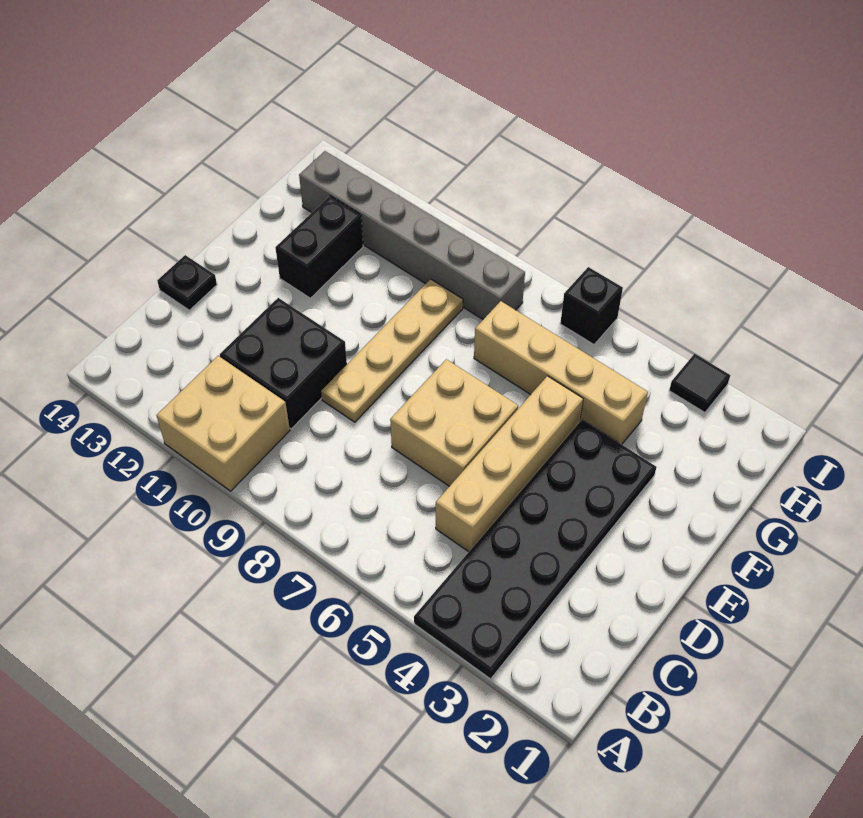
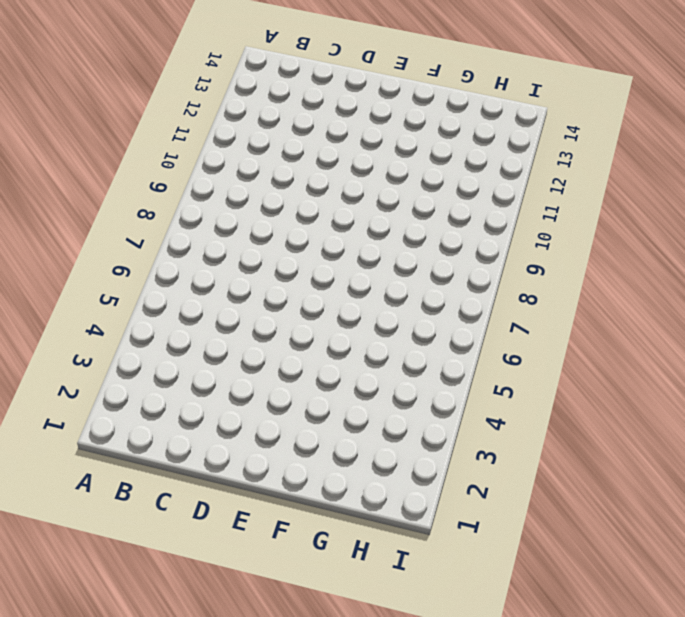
none -> black plate A3:F4 level 1
none -> tan brick A10:B11 level 1
none -> tan brick C5:F5 level 1

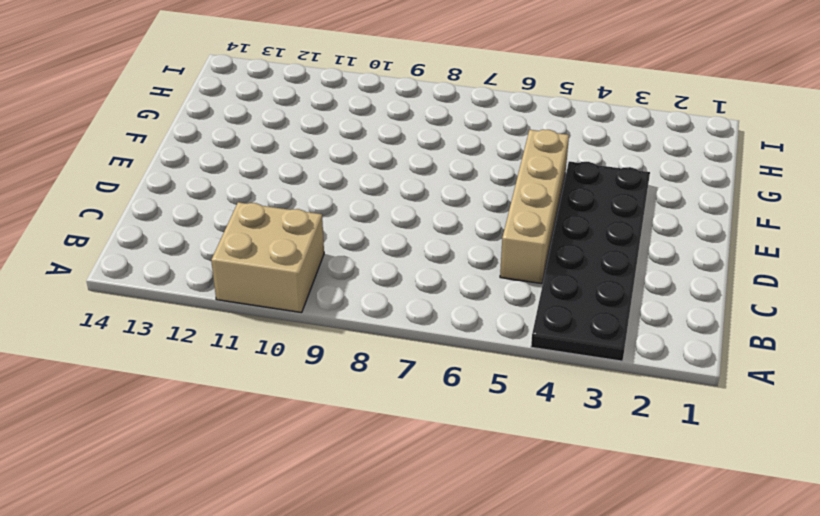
none -> black brick C10:D11 level 1
none -> tan brick D6:E7 level 1
none -> tan plate D9:G9 level 1

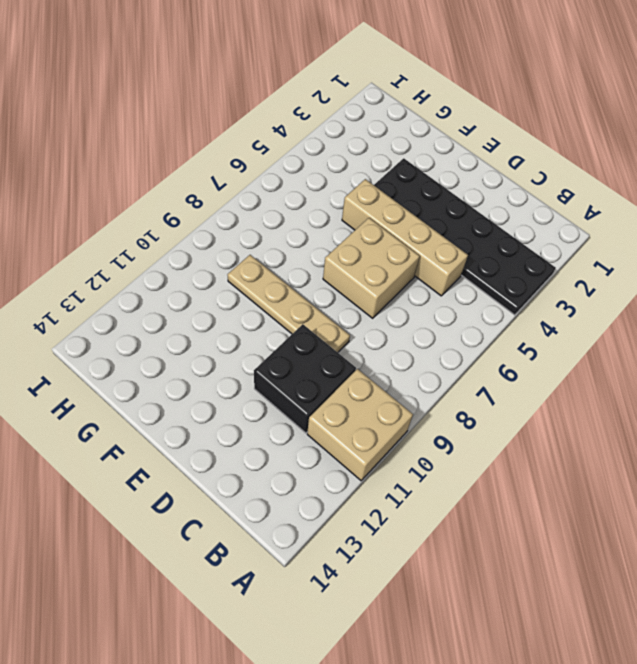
none -> black plate D14 level 1
none -> black brick F12:G12 level 1
none -> tan brick G4:G7 level 1

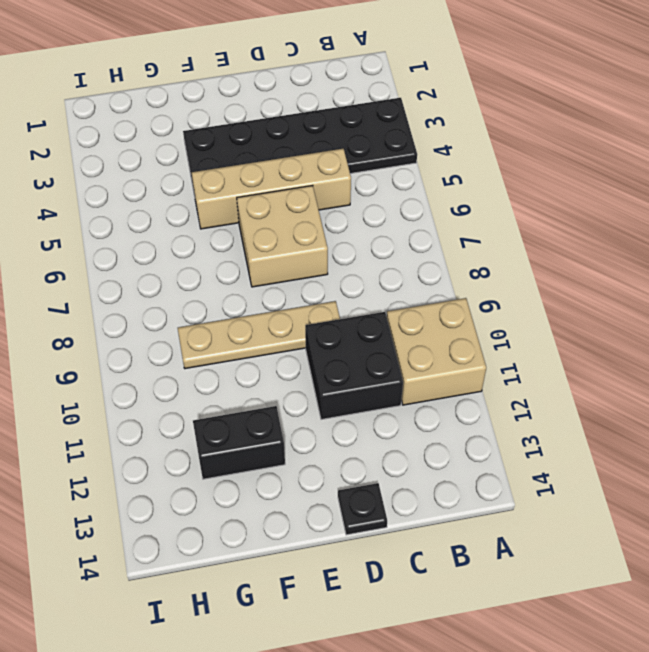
none -> tan brick G4:G7 level 1
none -> grey brick H8:H13 level 1
none -> black tile I3 level 1

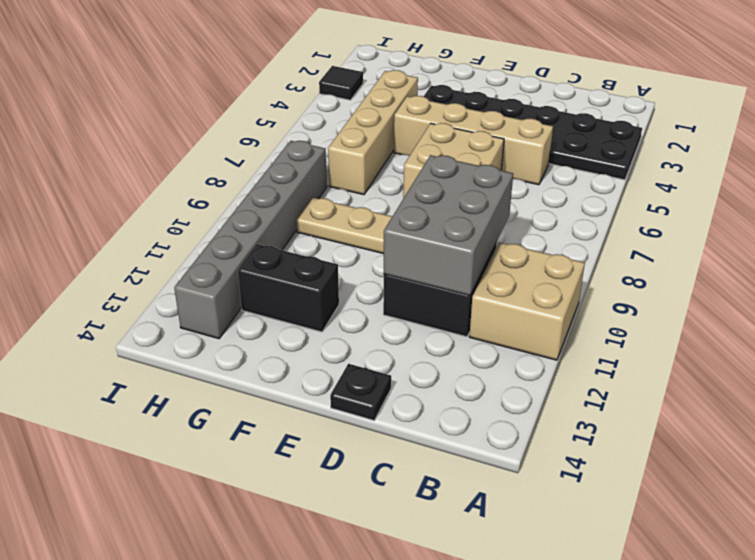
grey brick C9:D11 level 2 -> none
none -> black brick I6 level 1

